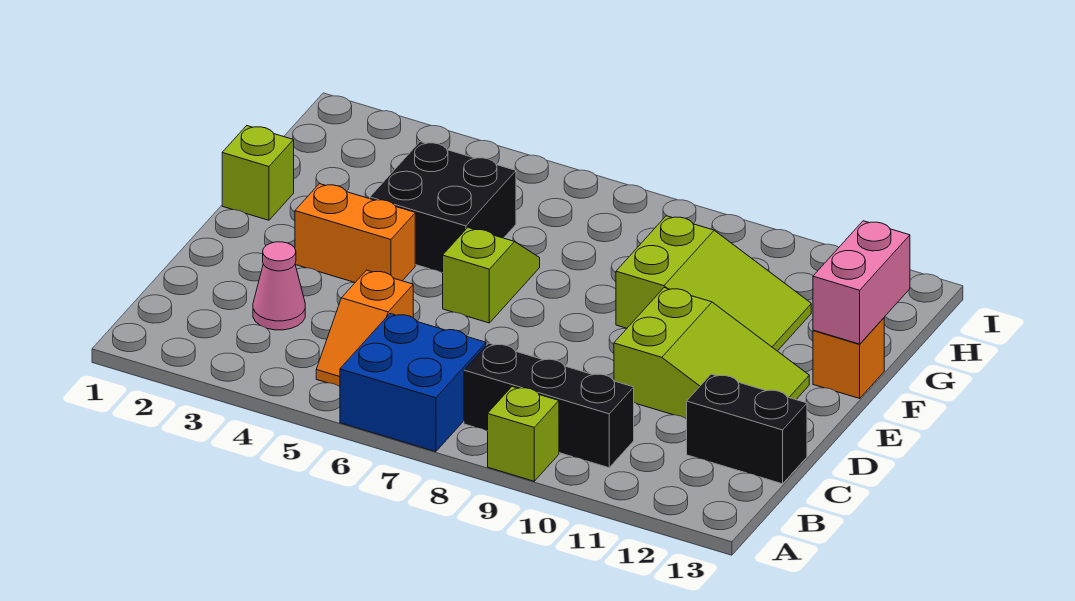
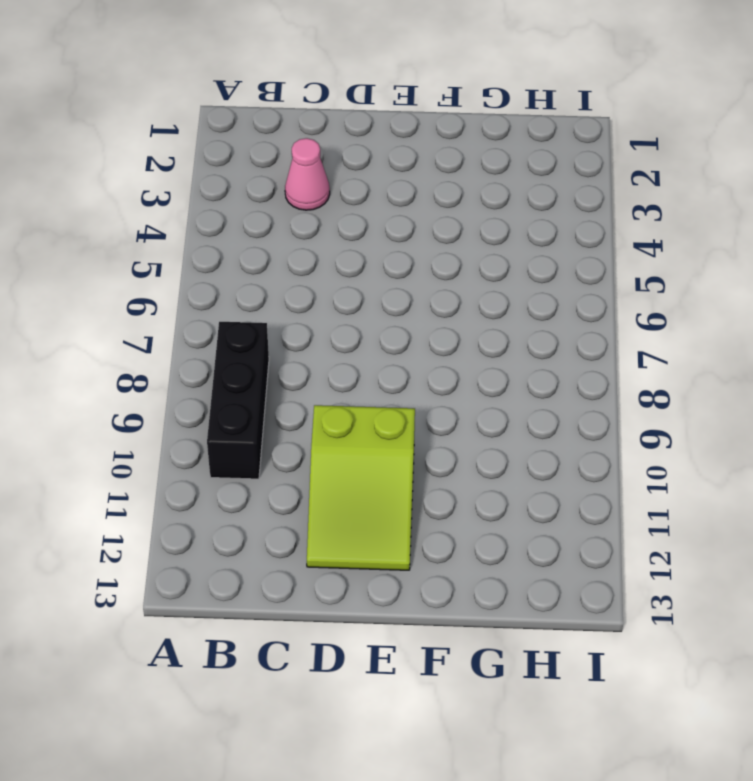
none -> blue brick A6:B7 level 1
none -> lime brick A9 level 1
none -> orange slope B5:C5 level 1 top C

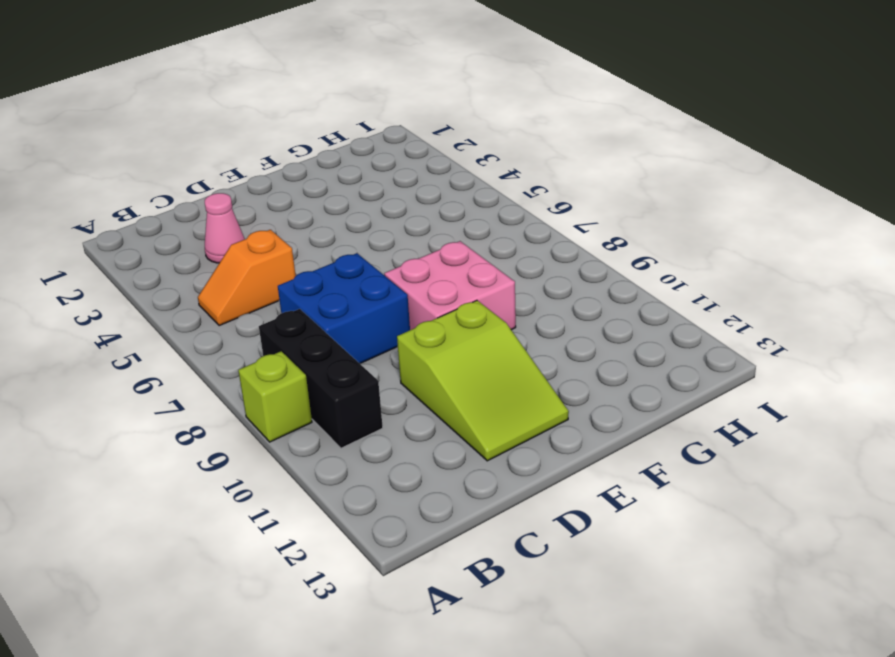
blue brick C7:D8 level 1 -> blue brick A6:B7 level 1
pink brick E8:F9 level 1 -> lime slope F9:G11 level 1 top 9
none -> black brick C12:C13 level 1
none -> orange brick E3:E4 level 1
none -> lime slope E6:F6 level 1 top E

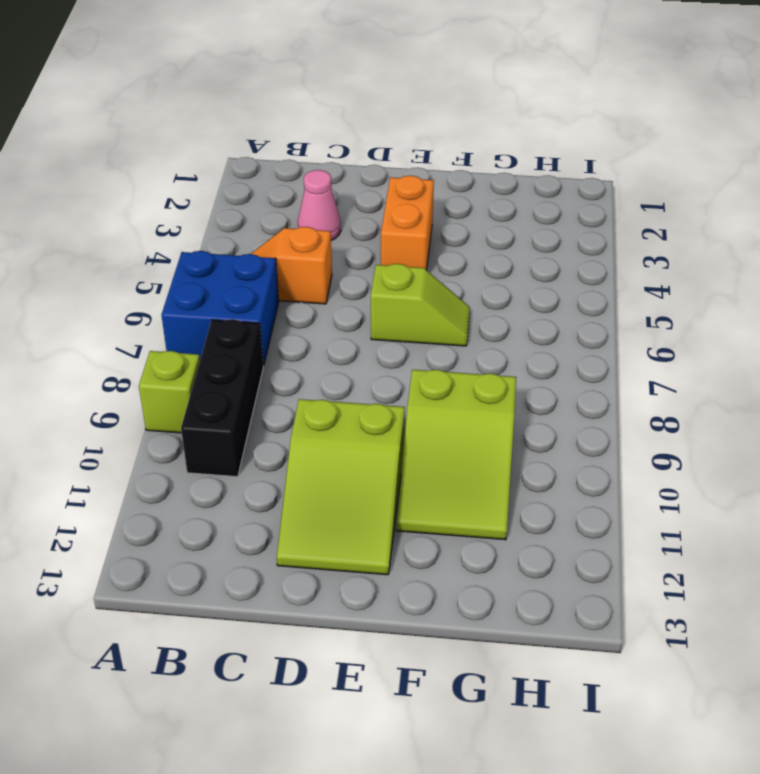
none -> black brick C12:C13 level 1
none -> lime brick F1 level 1
none -> black brick F4:G5 level 1

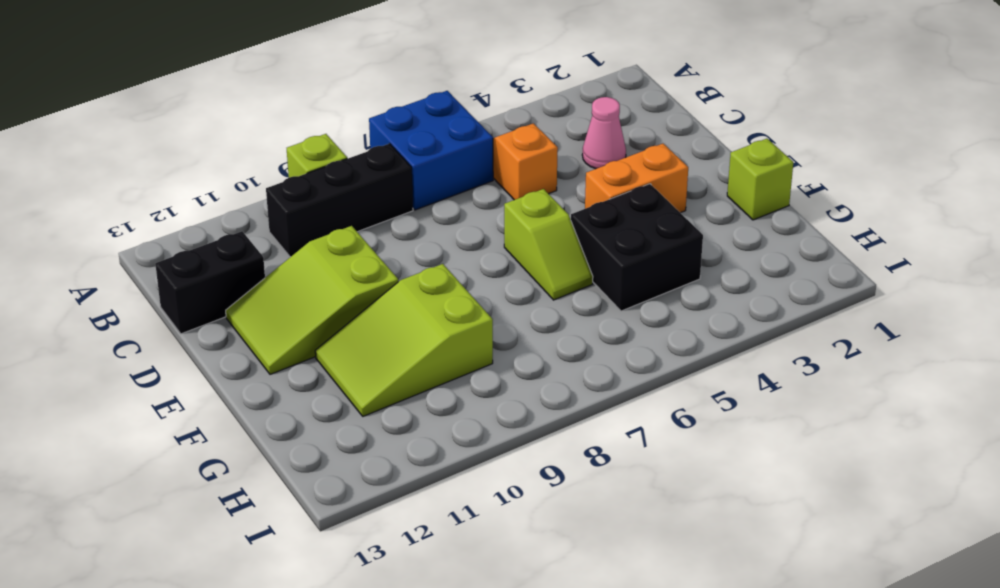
none -> orange brick F13 level 1
none -> pink brick F13:G13 level 2

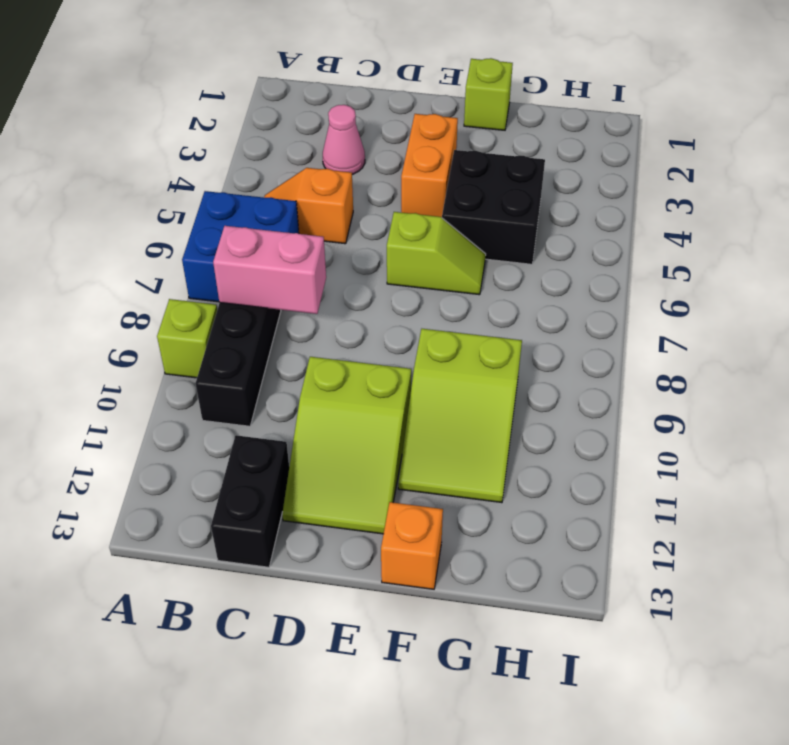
pink brick B8:C8 level 2 -> pink brick F13:G13 level 2

